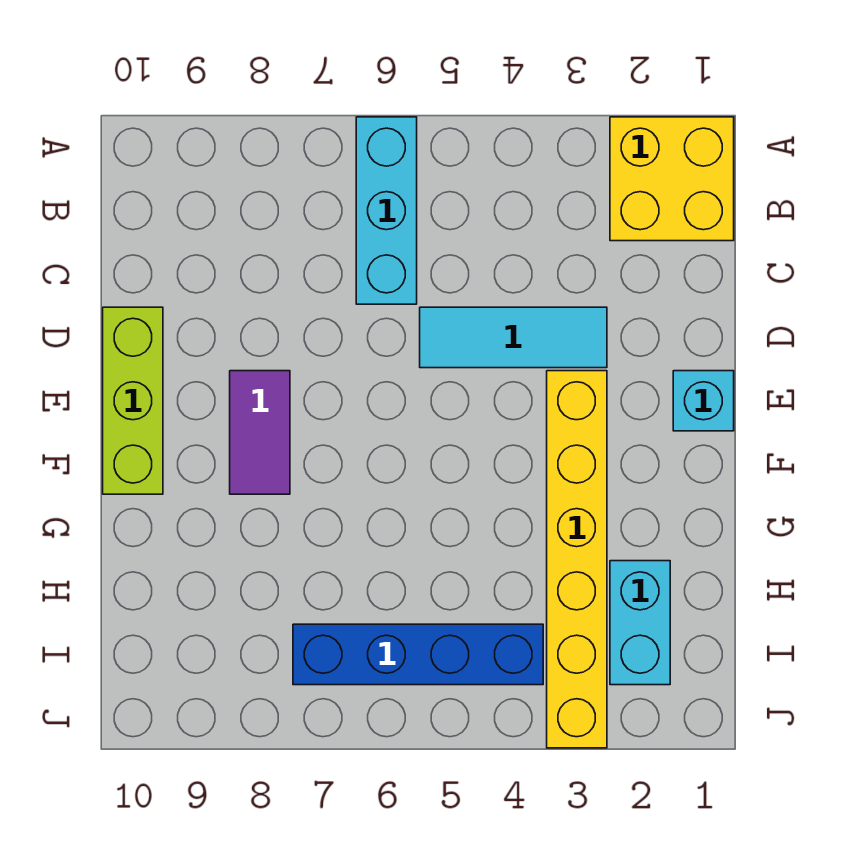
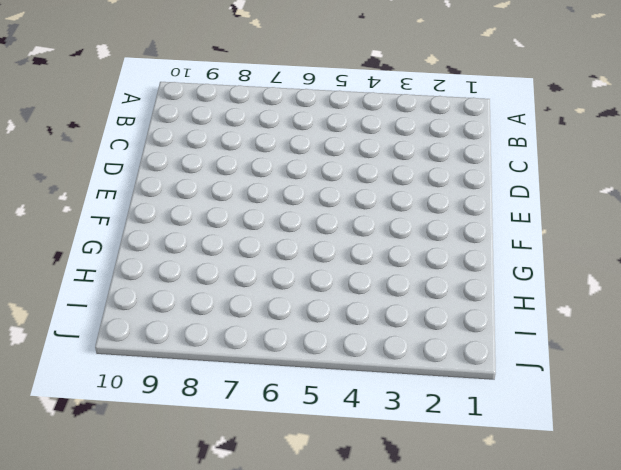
none -> yellow brick A1:B2 level 1
none -> cyan brick A6:C6 level 1

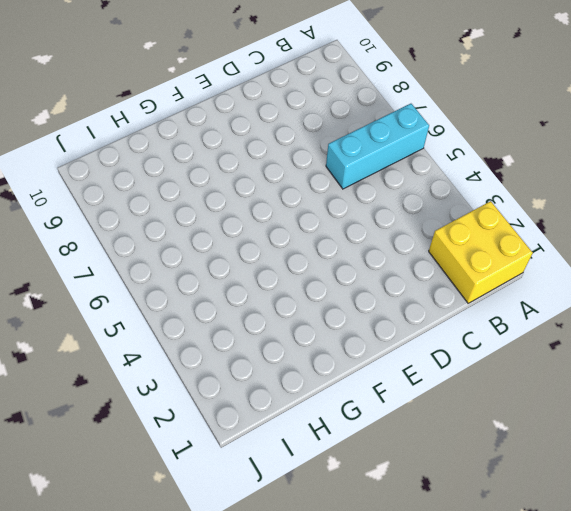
none -> cyan tile D3:D5 level 1
none -> lime brick D10:F10 level 1

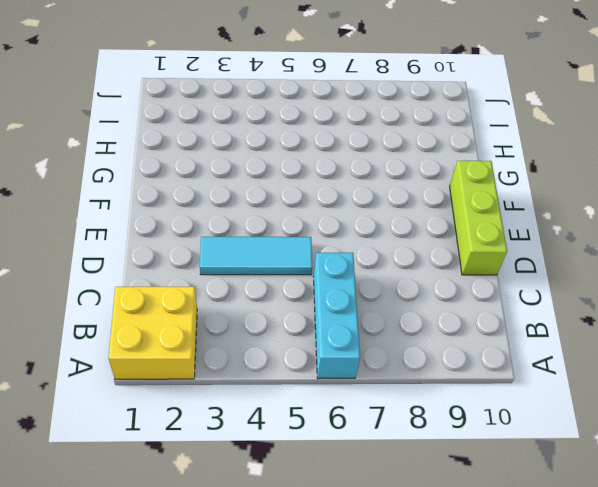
none -> cyan brick E1 level 1
none -> yellow brick E3:J3 level 1

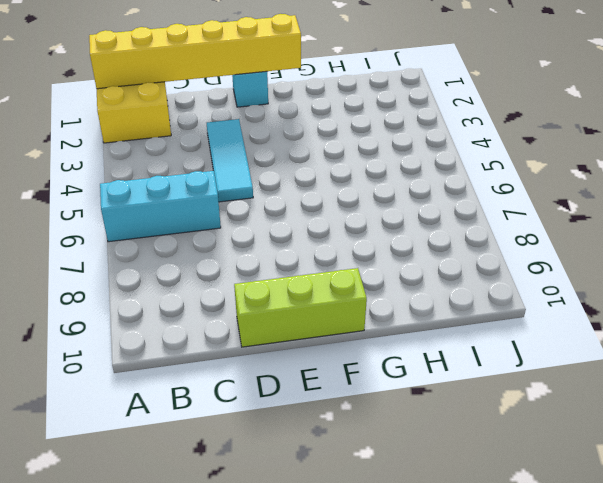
yellow brick A1:F1 level 2 -> yellow brick E3:J3 level 1
none -> purple tile E8:F8 level 1
none -> cyan brick H2:I2 level 1

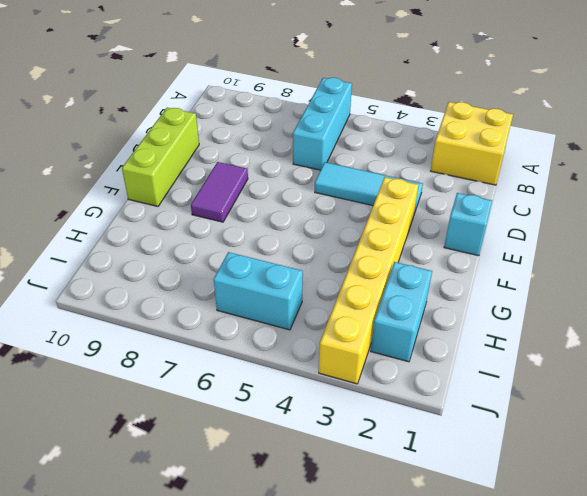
cyan brick I5:I6 level 1 -> blue brick I4:I7 level 1

